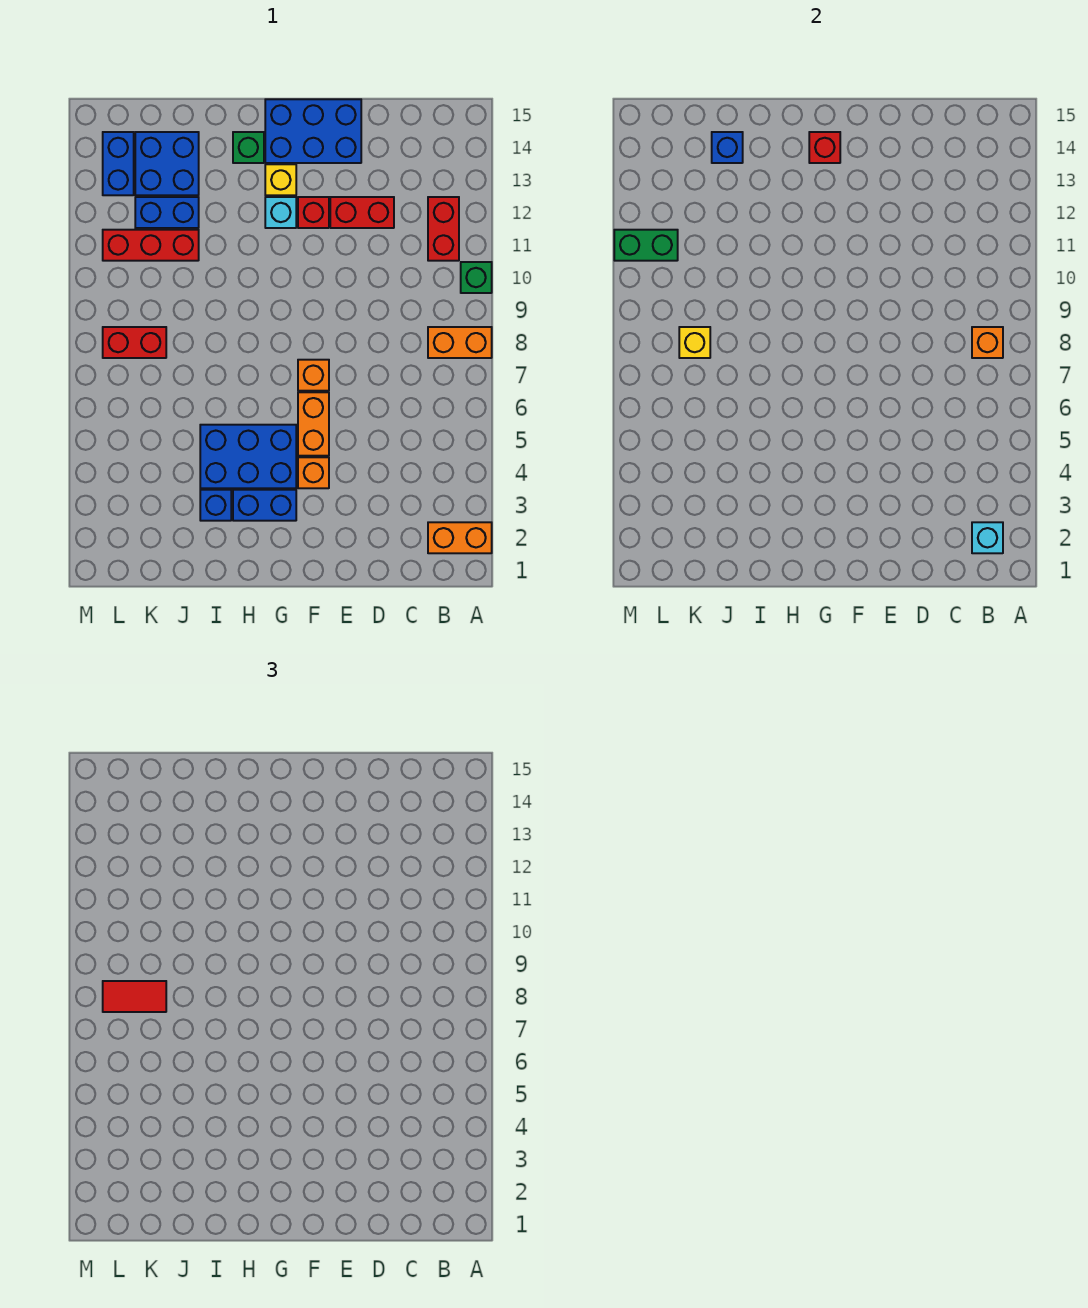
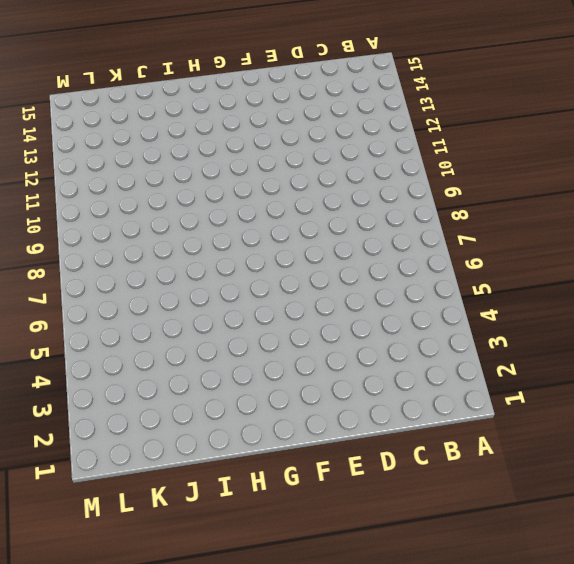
none -> orange brick A2:B2 level 1
none -> orange brick A8:B8 level 1
none -> green brick A10 level 1

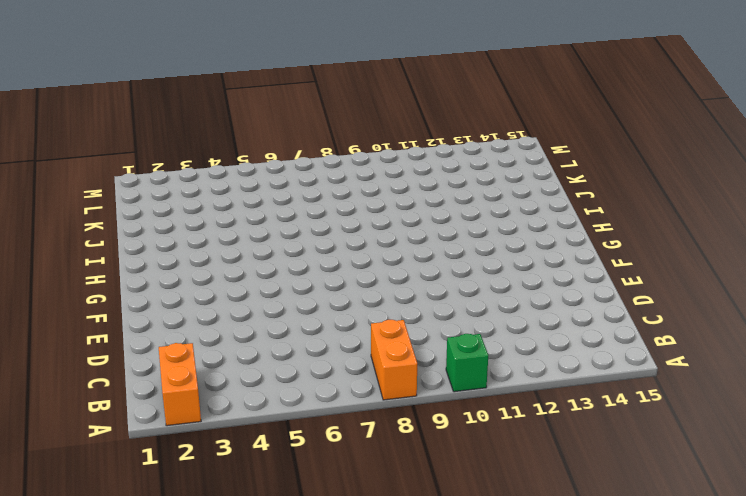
none -> red brick B11:B12 level 1
none -> red brick D12:E12 level 1
none -> blue brick E14:G15 level 1

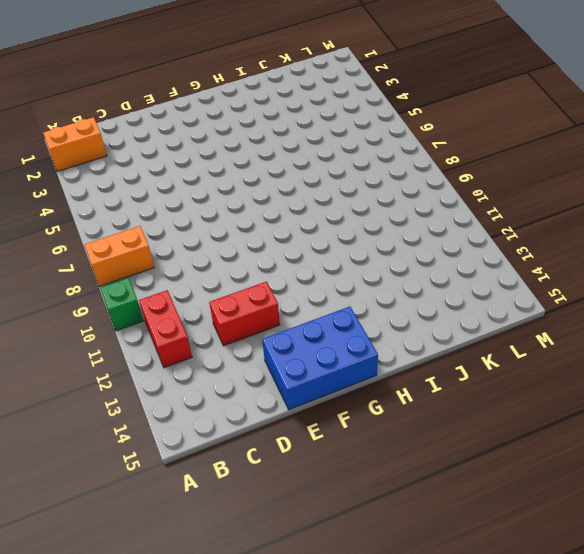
none -> orange brick F4 level 1
none -> orange brick F5:F6 level 1
none -> orange brick F7 level 1

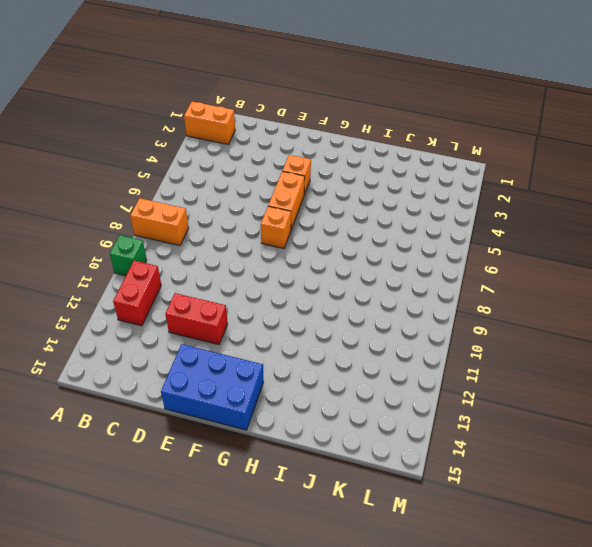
none -> red brick F12 level 1
none -> blue brick G3:H3 level 1
none -> blue brick G4:I5 level 1

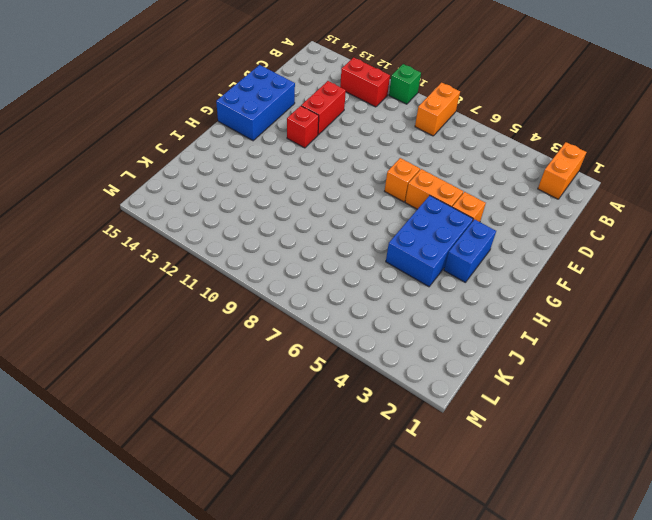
none -> cyan brick G12 level 1
none -> yellow brick G13 level 1
none -> green brick H14 level 1

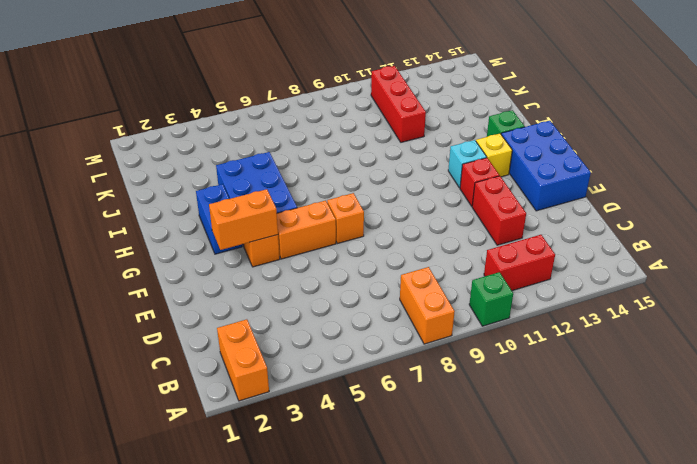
orange brick F3:F4 level 2 -> none
none -> blue brick I3 level 1
none -> blue brick J12:K12 level 1
none -> blue brick J13:K14 level 1

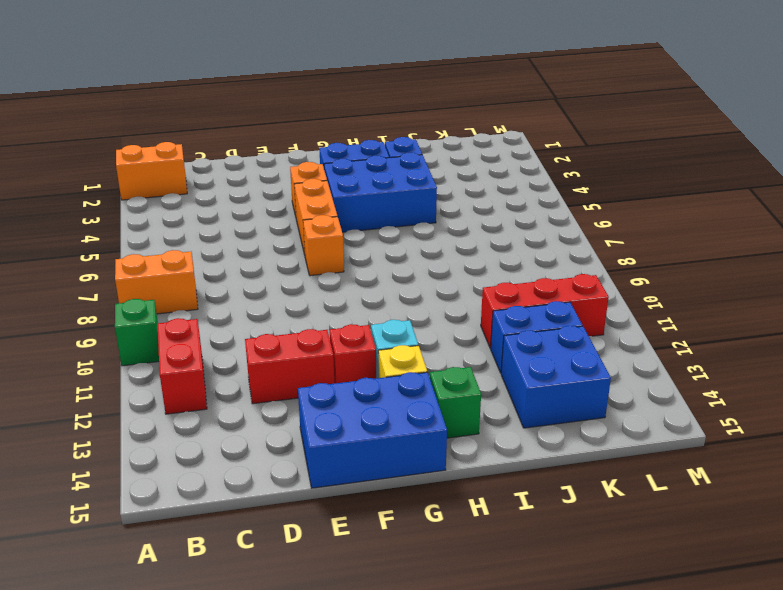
none -> red brick K8:L8 level 1
none -> blue brick L13:L14 level 1
none -> cyan brick B2 level 2

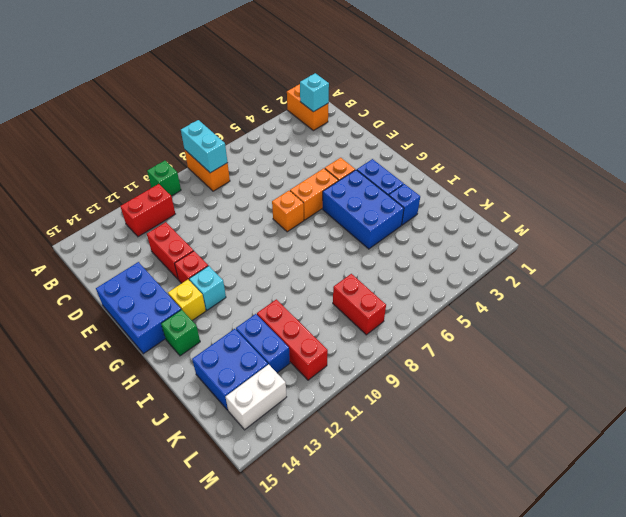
cyan brick A8:B8 level 2 -> orange brick B8 level 2
white brick L13:L14 level 1 -> blue brick L13:L14 level 1
none -> red brick G14 level 2
none -> blue brick J14 level 2
none -> yellow brick K8 level 2

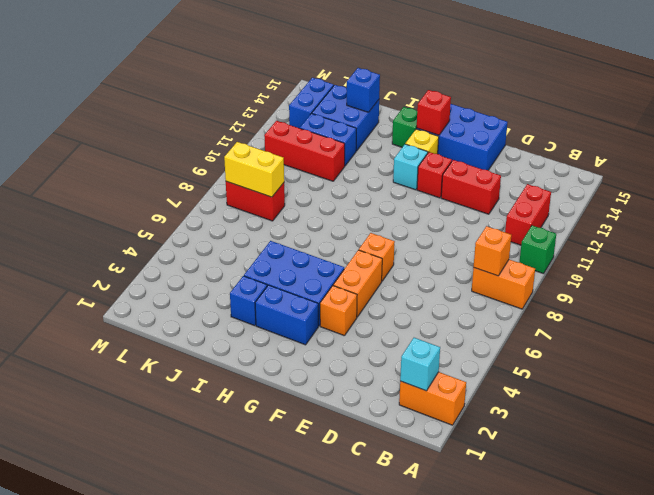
yellow brick K8:L8 level 2 -> yellow brick K8 level 2
none -> green brick L11:M11 level 2
none -> red tile K8:L8 level 3

